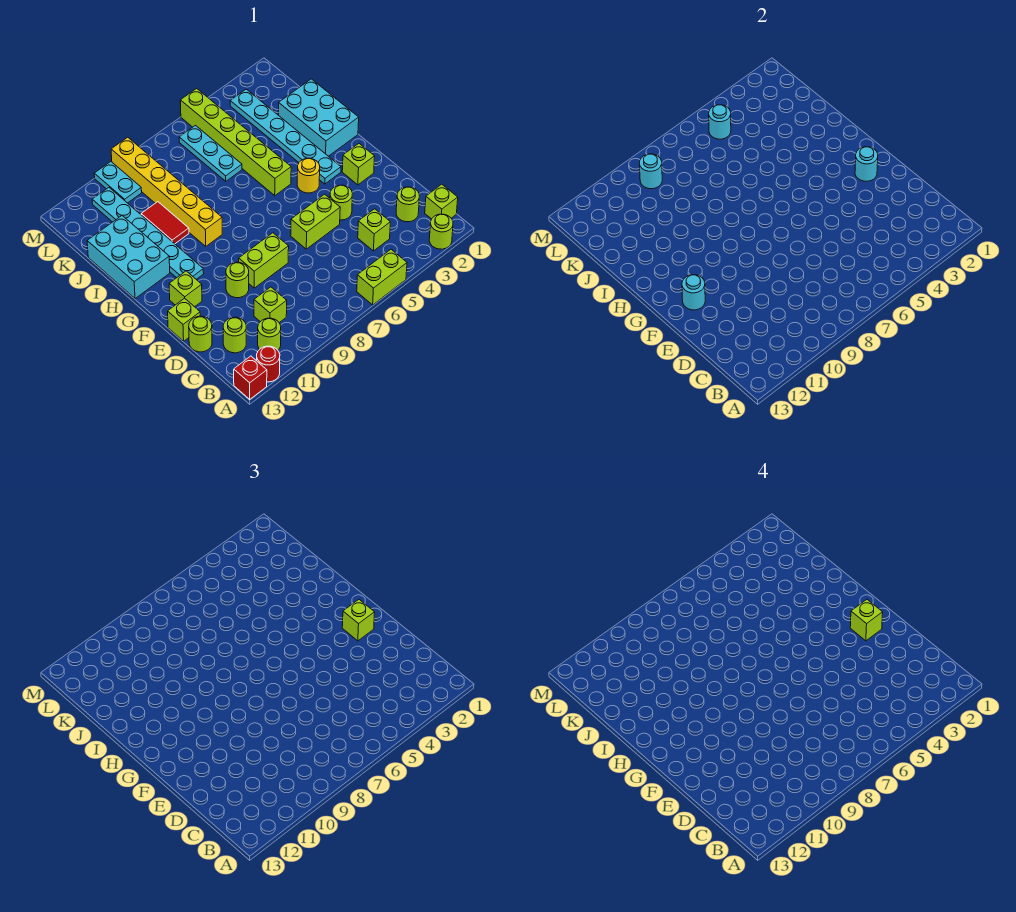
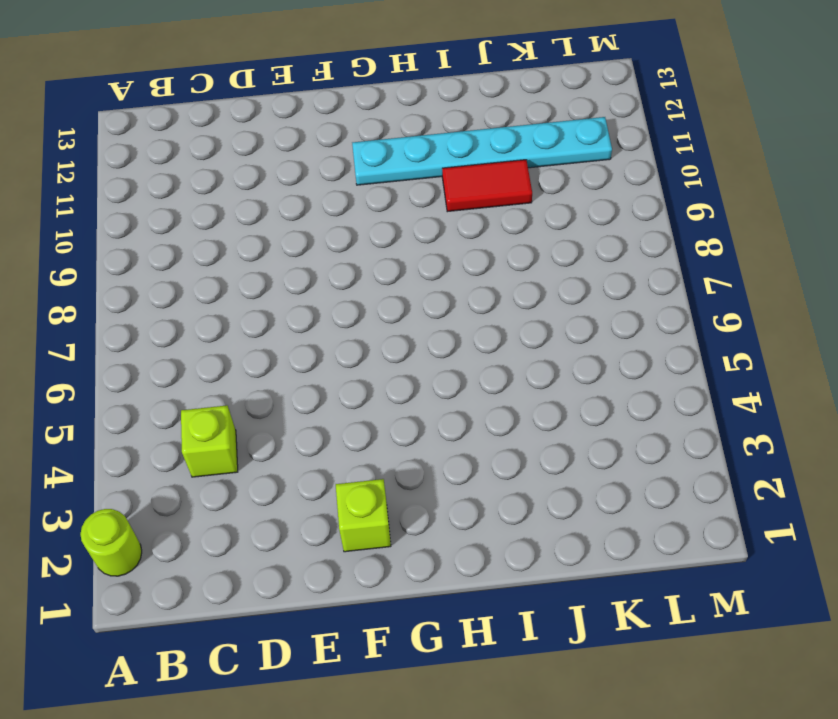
none -> lime brick A5:A6 level 1
none -> red round brick A12 level 1
none -> red brick A13 level 1
none -> lime brick B1 level 1

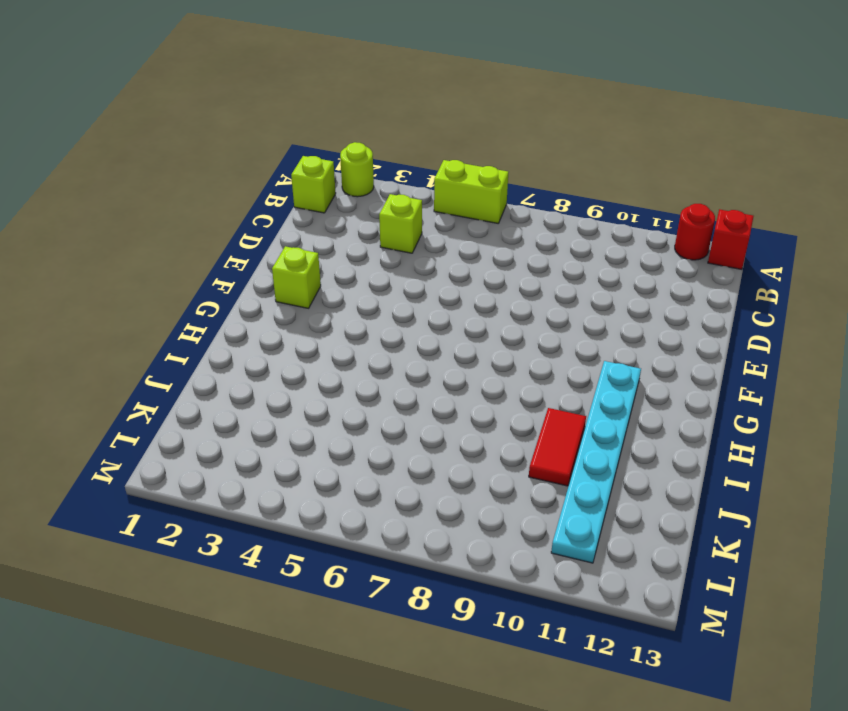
none -> lime round brick B11 level 1
none -> lime round brick C2 level 1
none -> lime brick C10 level 1
none -> lime round brick C12 level 1

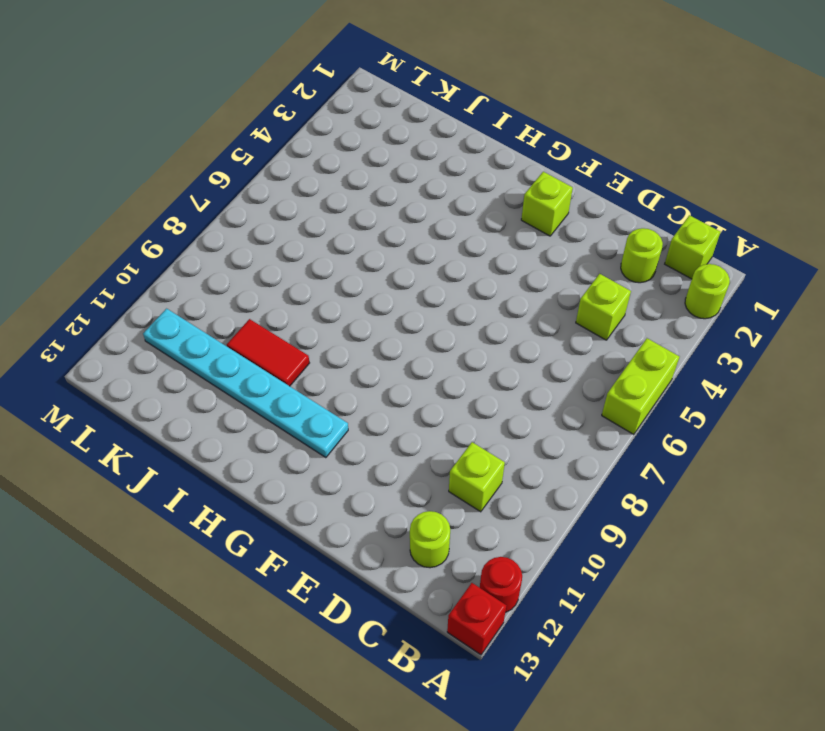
none -> lime round brick B11 level 1
none -> lime round brick D13 level 1
none -> lime round brick E4 level 1
none -> lime brick E5:E6 level 1

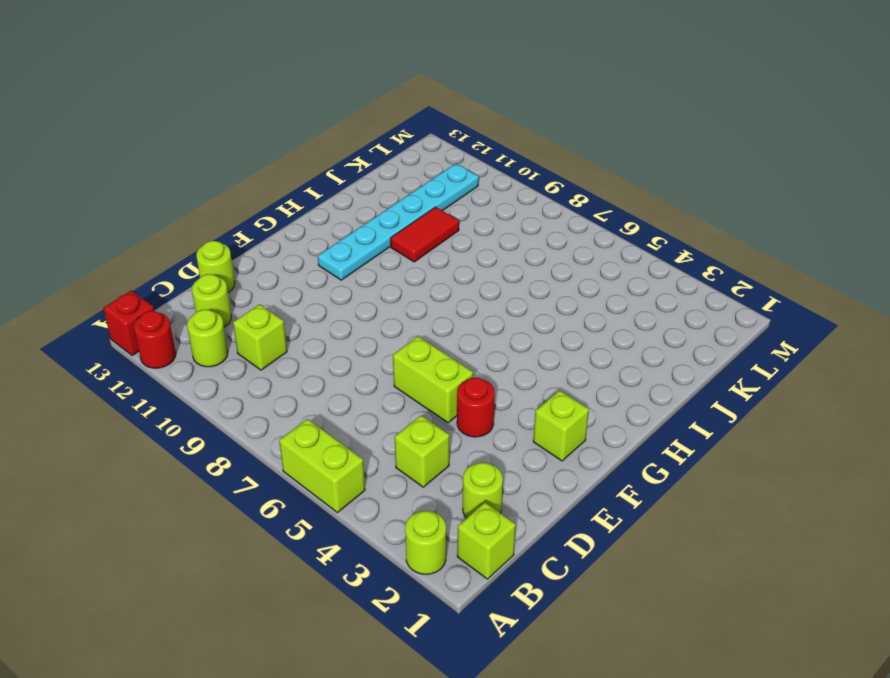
red round brick E4 level 1 -> lime round brick E4 level 1
none -> lime brick E8:E9 level 1
none -> lime round brick E10 level 1
none -> lime brick E13 level 1
none -> lime brick F12 level 1

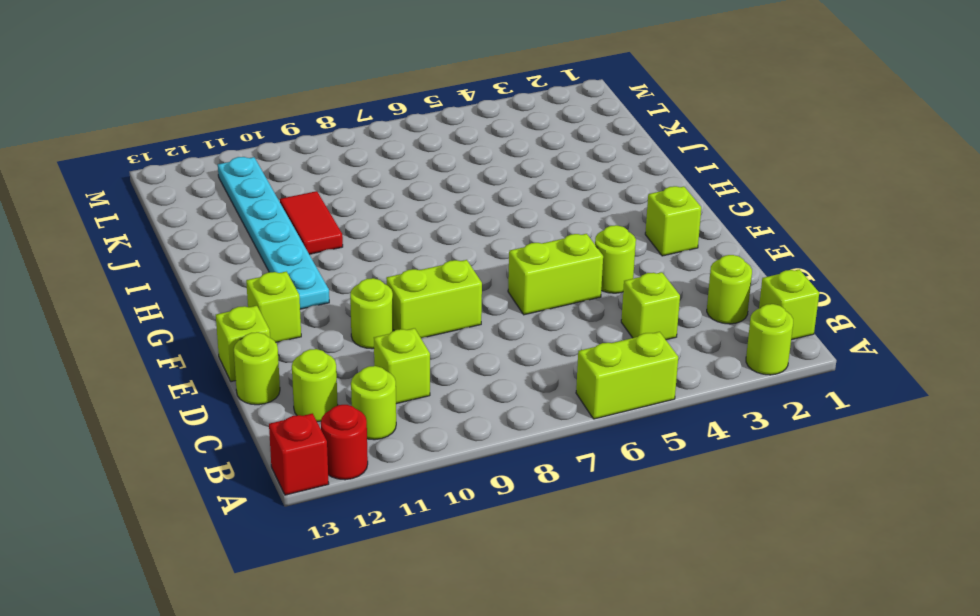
none -> cyan plate G3:L3 level 1
none -> yellow round brick G4 level 1
none -> cyan brick H1:J2 level 1
none -> lime brick H5:M5 level 1

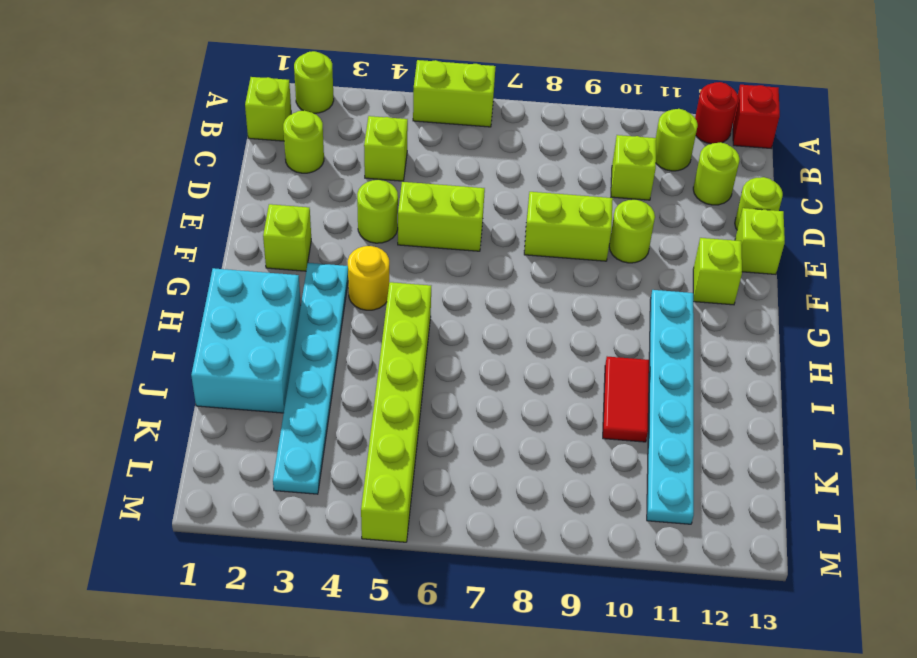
none -> yellow brick H9:M9 level 1
none -> cyan brick H12:J13 level 1
none -> cyan plate J6:L6 level 1
none -> cyan plate L10:M10 level 1

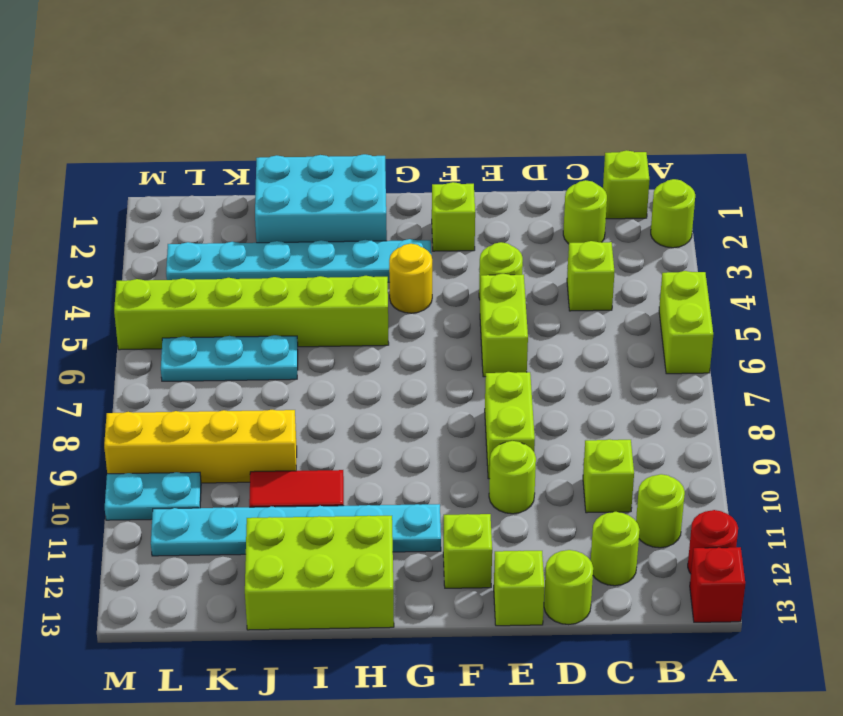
lime brick H12:J13 level 1 -> cyan brick H12:J13 level 1
yellow brick J9:M9 level 1 -> yellow brick H9:M9 level 1
none -> cyan round brick F2 level 2
none -> cyan round brick F12 level 2
none -> cyan round brick L5 level 2
none -> cyan round brick L9 level 2

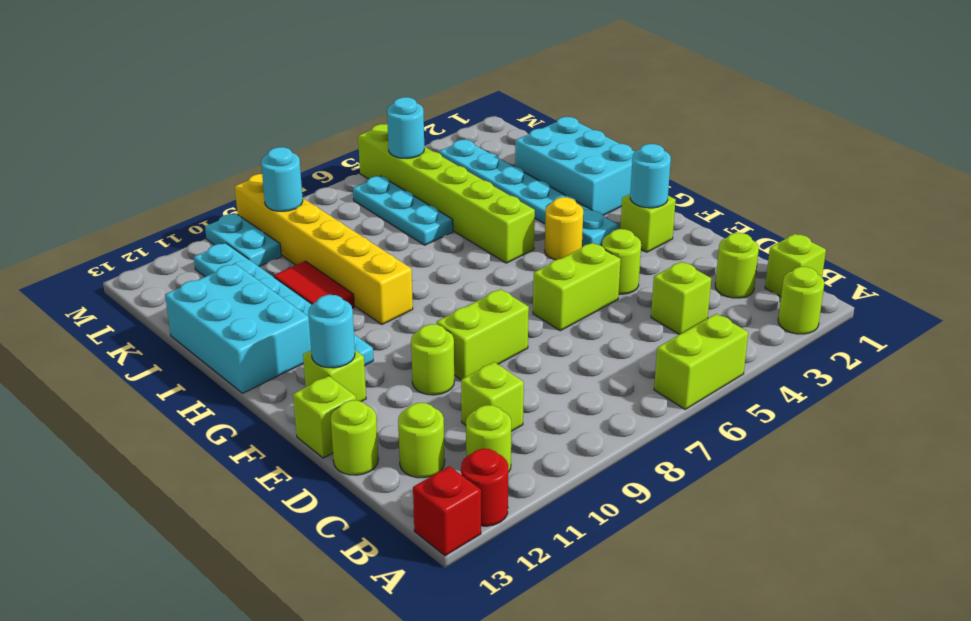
none -> lime brick F2 level 3
none -> lime brick F2 level 4

